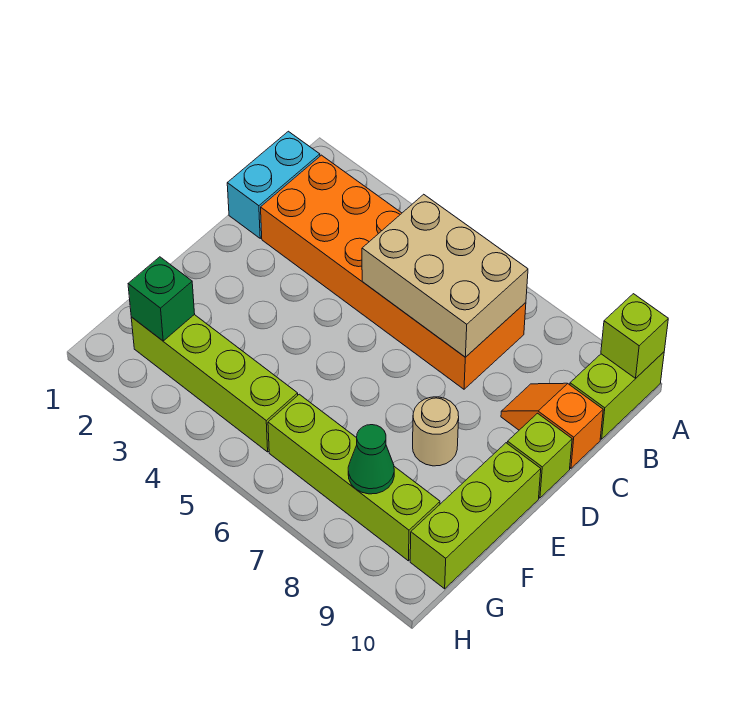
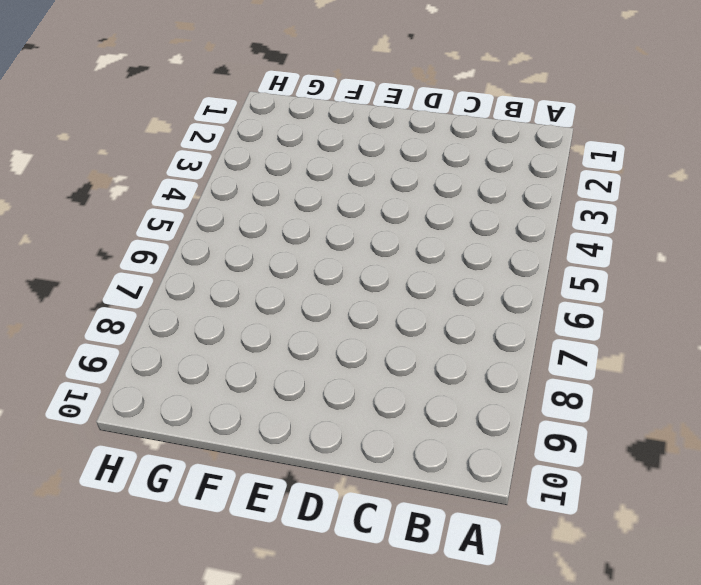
none -> lime brick A10:B10 level 1
none -> cyan brick B1:C1 level 1
none -> orange brick B2:C7 level 1

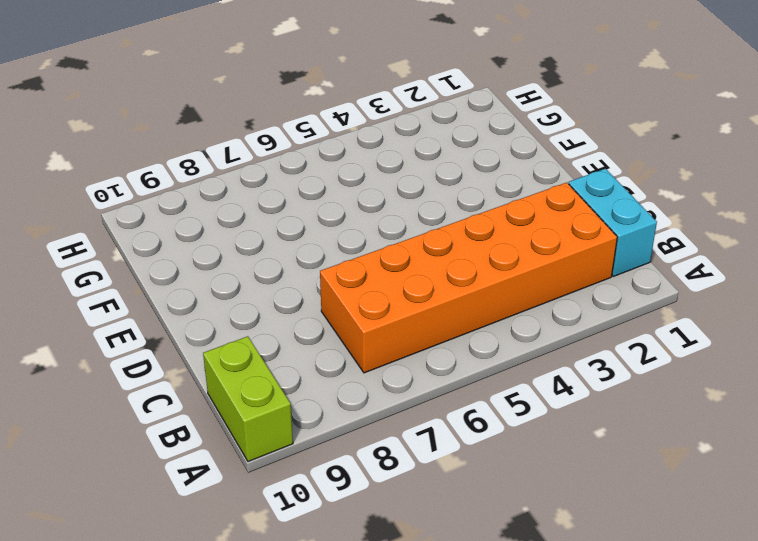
none -> orange slope C9:C10 level 1 top 10
none -> lime brick D10 level 1
none -> tan round brick E8 level 1

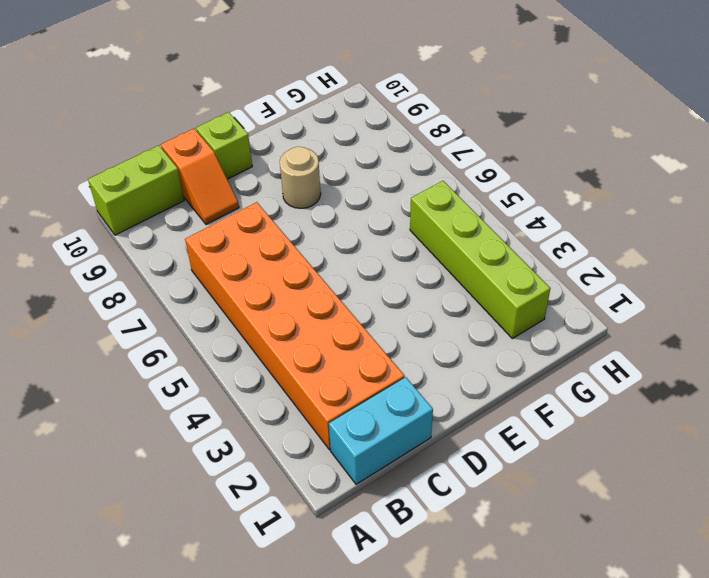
none -> lime brick E10:G10 level 1
none -> lime brick G6:G9 level 1
none -> lime brick A10 level 2

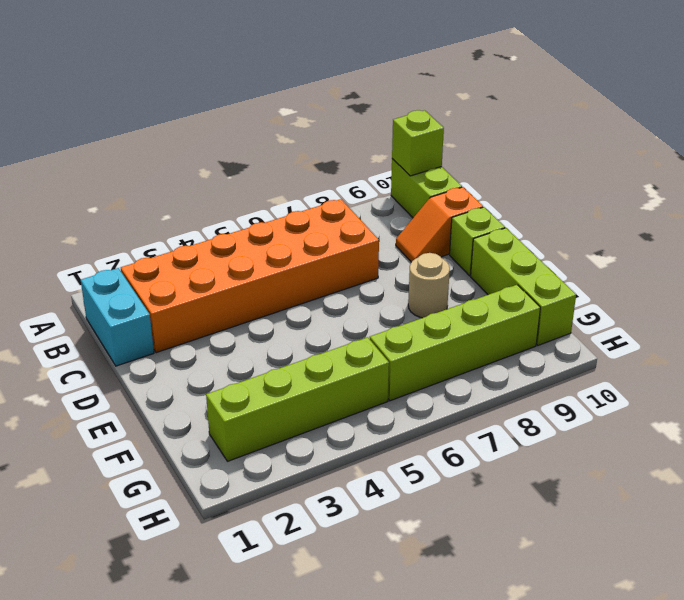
none -> tan brick B5:C7 level 2
none -> green brick G2 level 2
none -> green cone G8 level 2

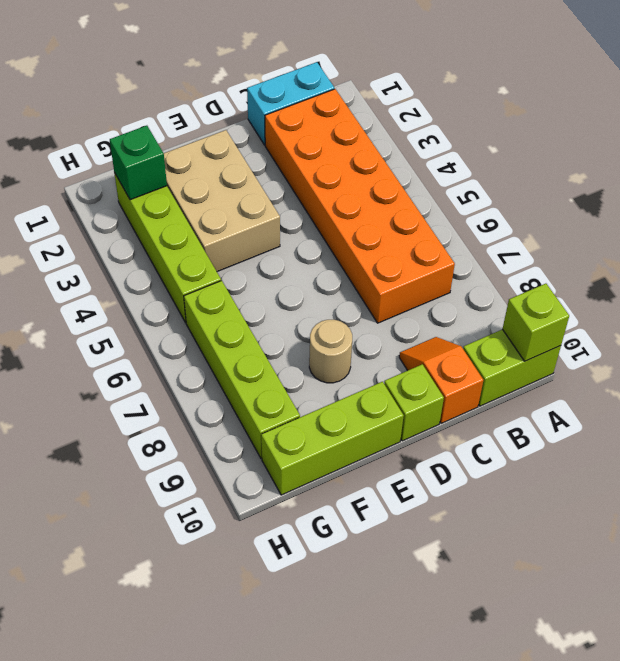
tan brick E2:F4 level 1 -> tan brick B5:C7 level 2
none -> green cone G8 level 2

